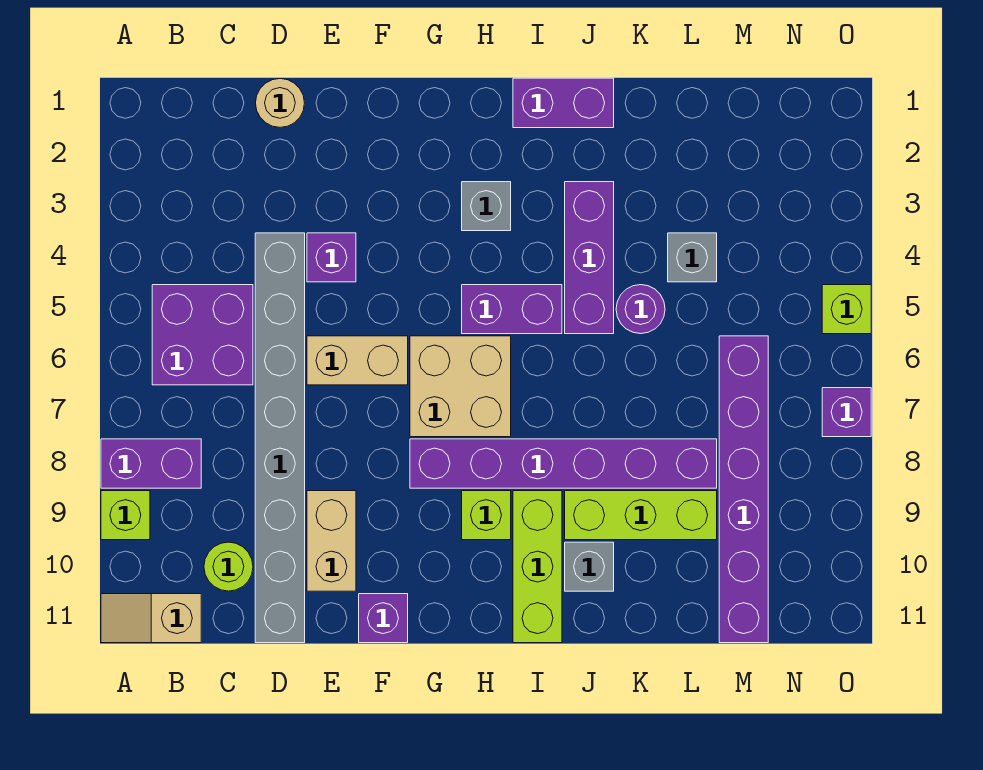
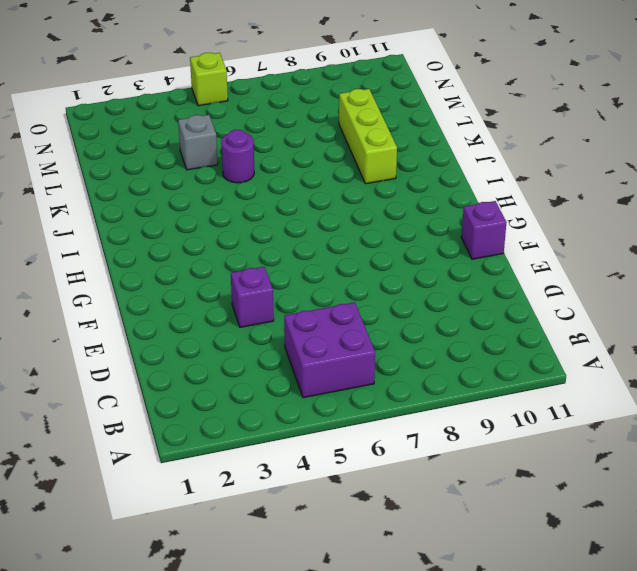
none -> purple brick A8:B8 level 1
none -> lime brick A9 level 1
none -> tan slope A11:B11 level 1 top B

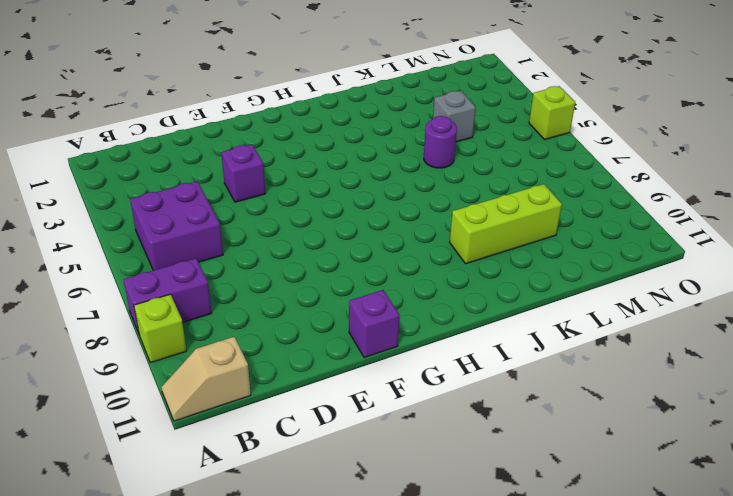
none -> lime round brick C10 level 1
none -> tan round brick D1 level 1
none -> grey brick D4:D11 level 1

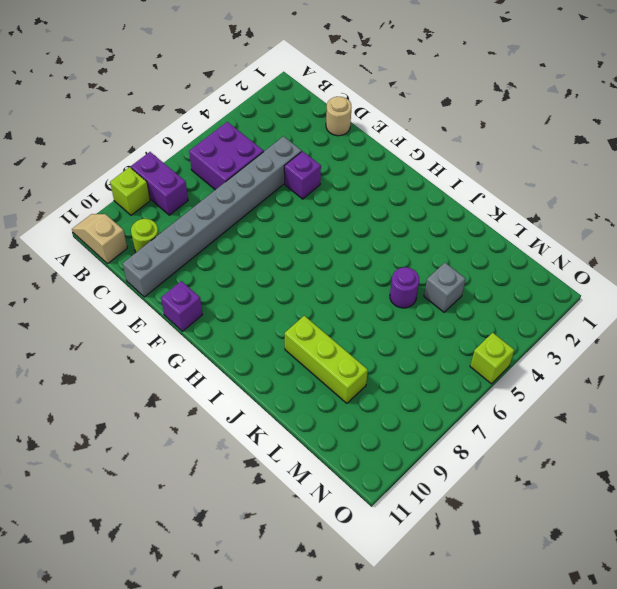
none -> tan brick E6:F6 level 1
none -> tan brick E9:E10 level 1
none -> tan brick G6:H7 level 1

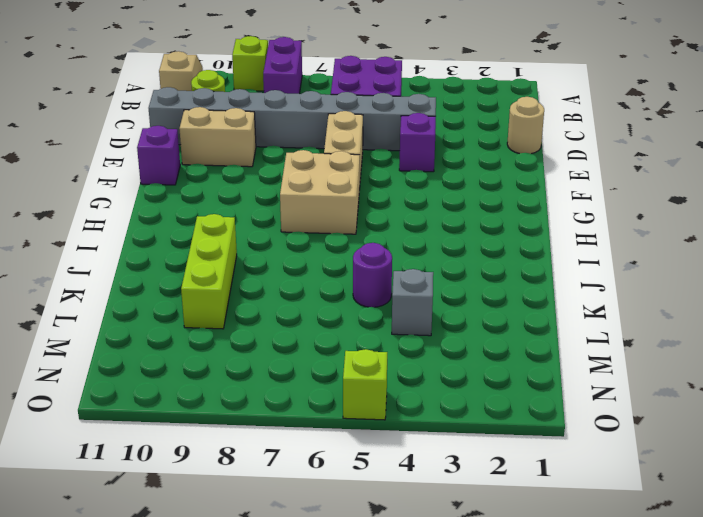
none -> purple brick G8:L8 level 1
none -> grey brick H3 level 1
none -> purple brick H5:I5 level 1

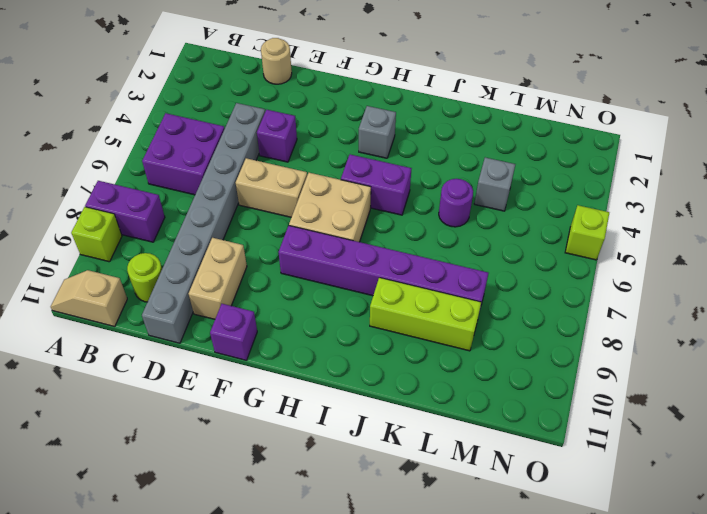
none -> lime brick H9 level 1
none -> purple brick I1:J1 level 1
none -> lime brick I9:I11 level 1

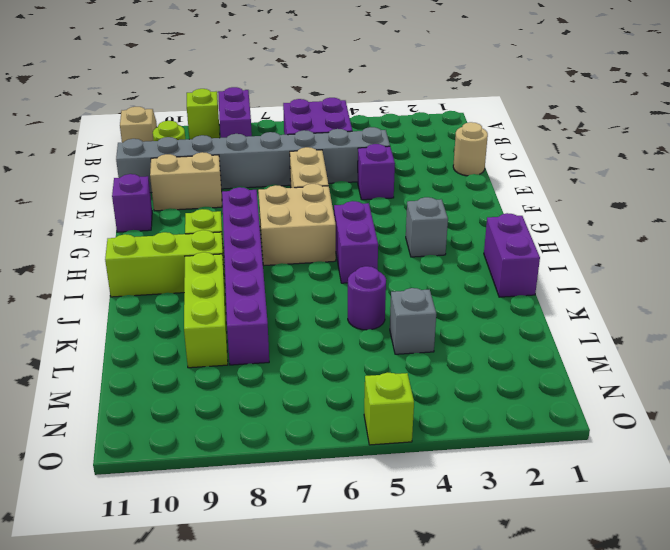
none -> purple brick J3:J5 level 1
none -> grey brick J10 level 1
none -> purple brick M6:M11 level 1

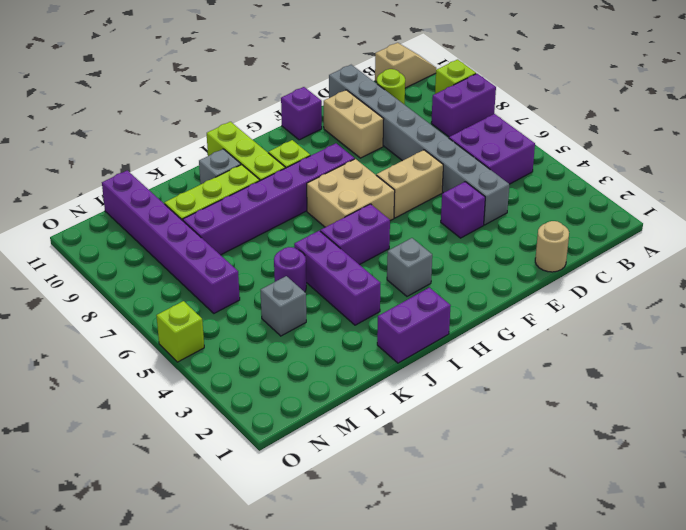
none -> purple brick O7 level 1

